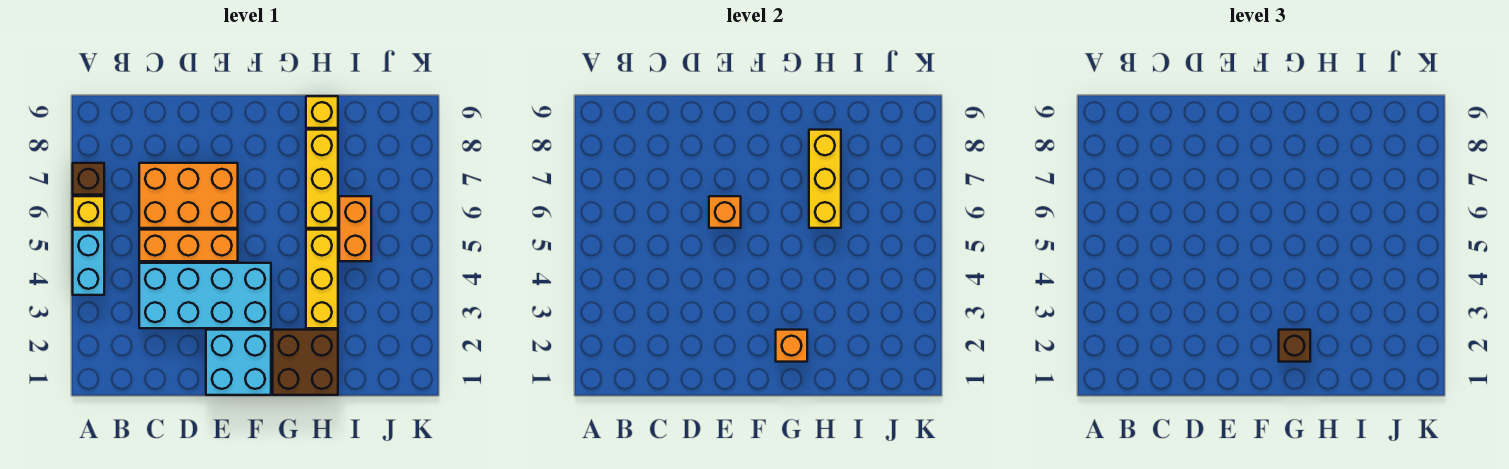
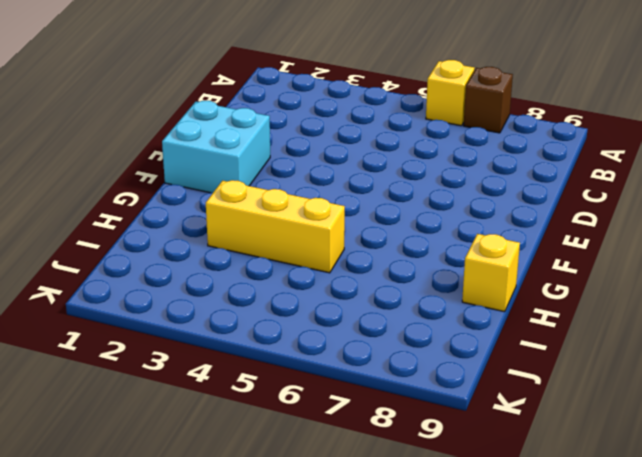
none -> cyan brick A4:A5 level 1
none -> cyan brick C3:F4 level 1
none -> orange brick C5:E5 level 1

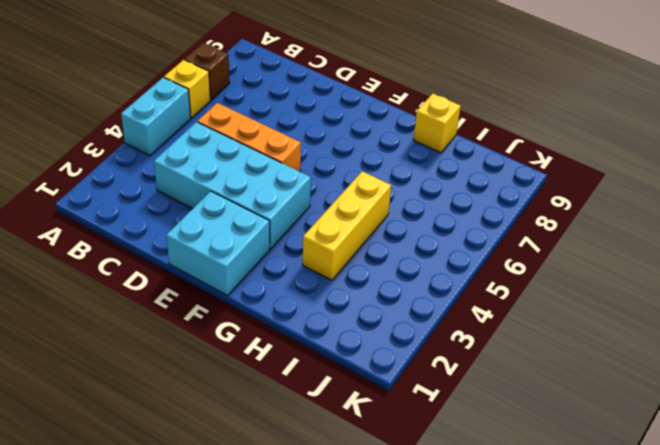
none -> orange brick C6:E7 level 1
none -> brown brick G1:H2 level 1
none -> yellow brick H6:H8 level 1

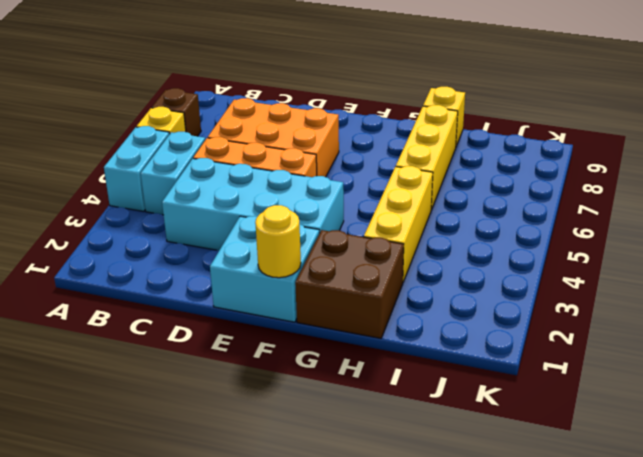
cyan brick B4:B5 level 1 -> none
yellow round brick F1 level 2 -> none
none -> orange brick I5:I6 level 1
none -> orange brick E6 level 2
none -> orange brick G2 level 2

